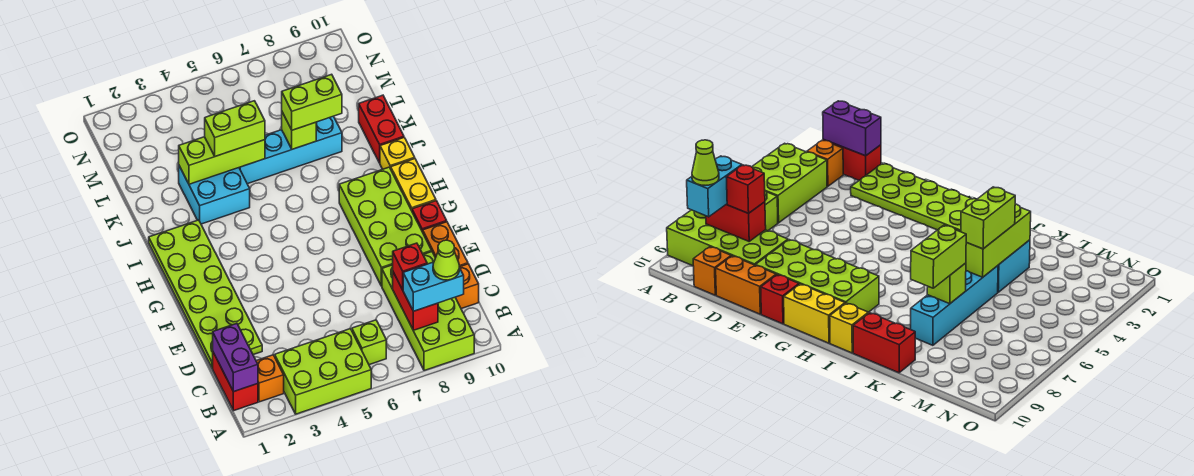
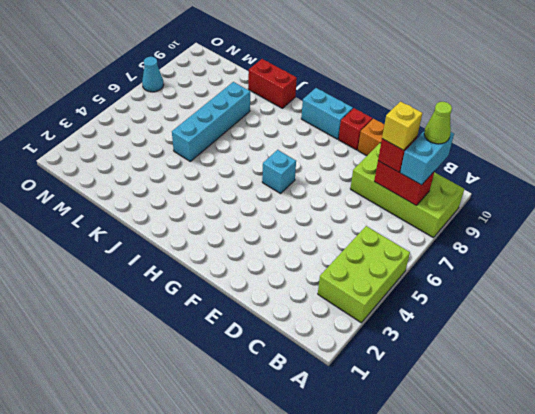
yellow brick C8 level 4 -> yellow brick I10 level 1
cyan brick G6 level 1 -> none
cyan brick G10:H10 level 1 -> yellow brick G10:H10 level 1
cyan cone O7 level 1 -> none
none -> red brick B1:C1 level 1
none -> orange brick B2 level 1
none -> lime brick B6 level 1

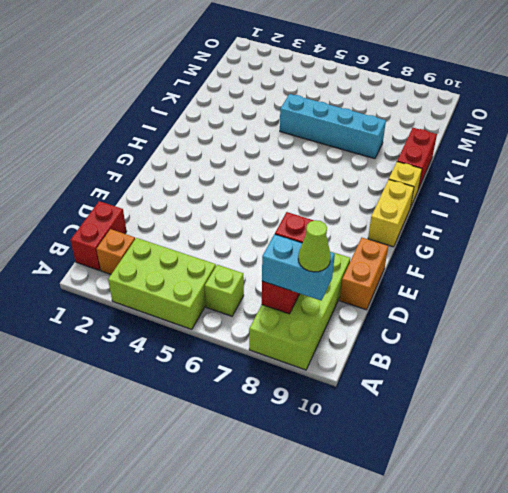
none -> orange brick C10 level 1
none -> lime plate D1:I2 level 1
none -> lime brick E8:H9 level 1

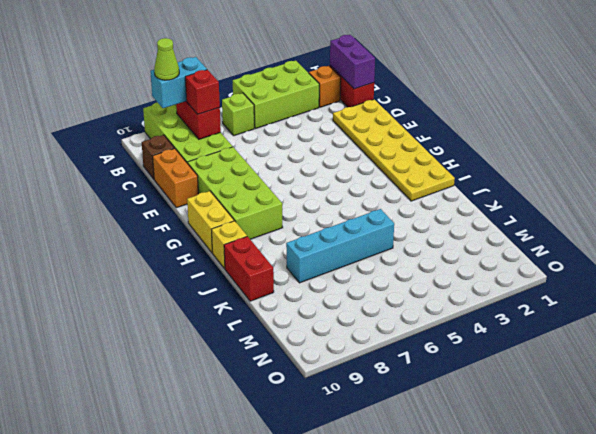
brown brick C10 level 1 -> orange brick C10 level 1
yellow plate D1:I2 level 1 -> lime plate D1:I2 level 1
none -> red brick F10 level 1
none -> cyan brick J3:K4 level 1
none -> lime brick K3:K5 level 2

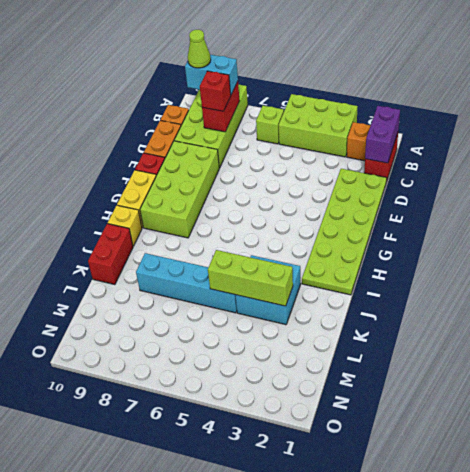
none -> lime brick K7 level 2
none -> lime brick K4:K5 level 3
none -> lime brick K7:K8 level 3

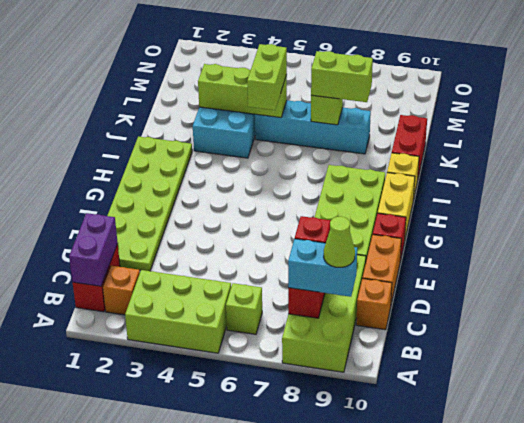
lime brick J5:K5 level 3 -> lime brick K4:K5 level 3

